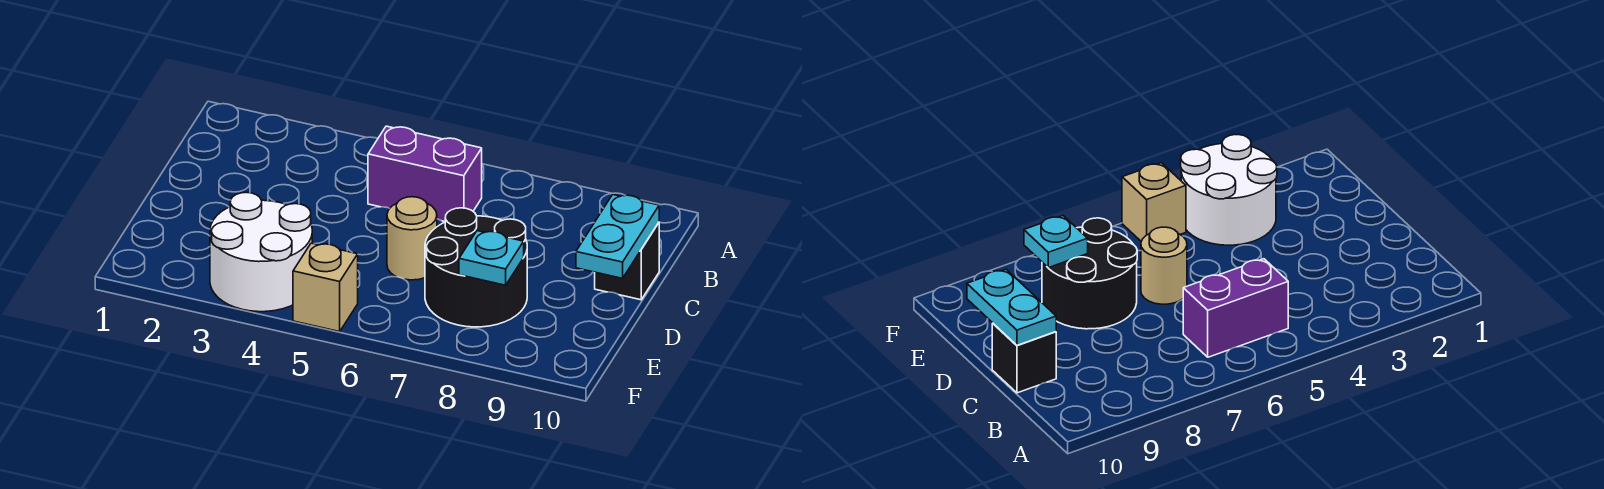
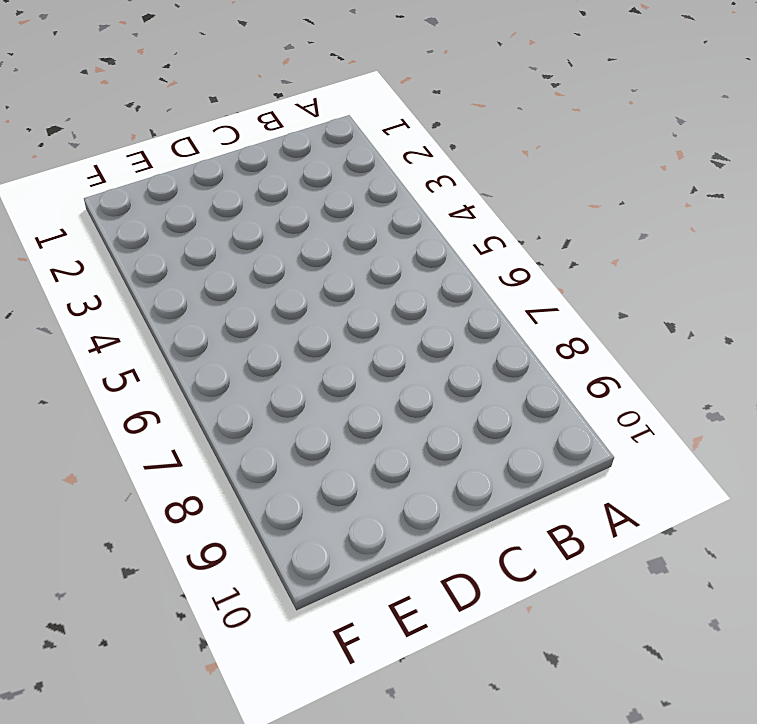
none -> purple brick B5:B6 level 1
none -> black brick C10 level 1

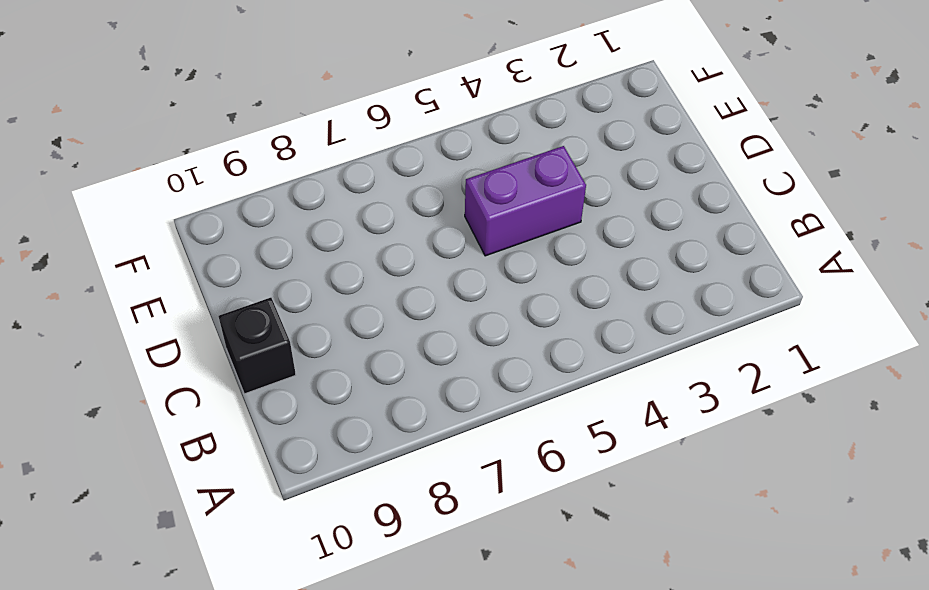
purple brick D4:D5 level 1 -> purple brick B5:B6 level 1
none -> tan round brick D6 level 1
none -> black round brick D7:E8 level 1

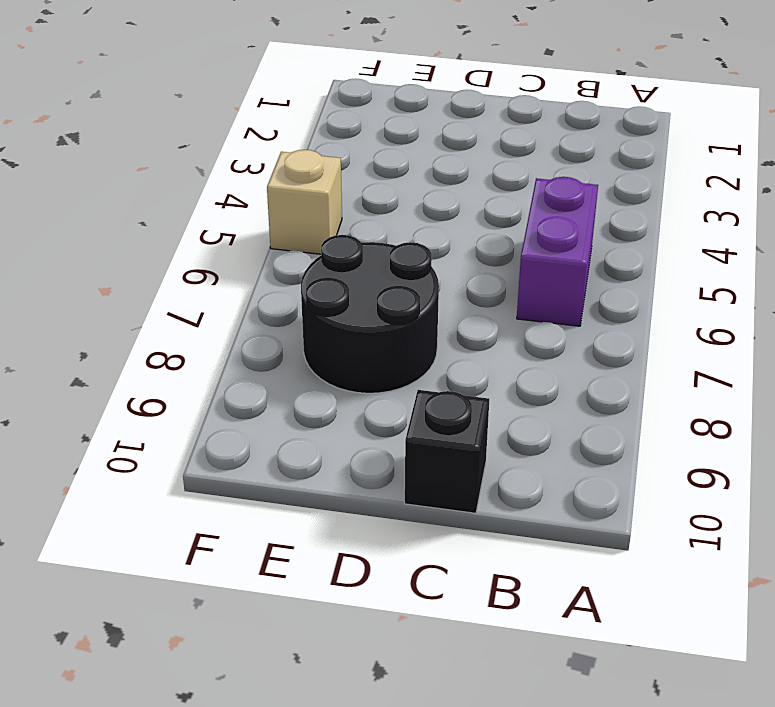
none -> tan round brick D6 level 1
none -> white round brick E3:F4 level 1

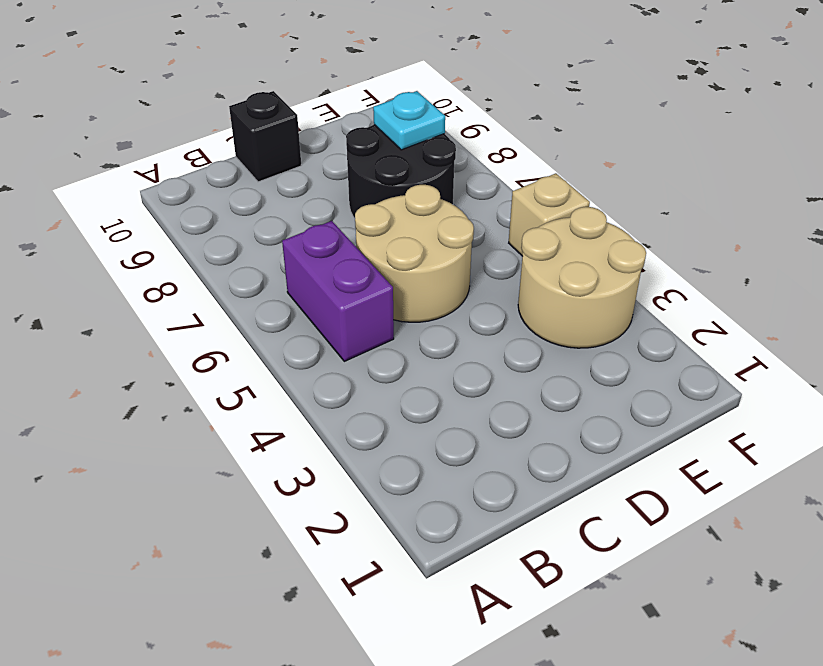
tan round brick C5:D6 level 1 -> tan round brick D6 level 1
tan round brick E3:F4 level 1 -> white round brick E3:F4 level 1
none -> cyan plate C10:D10 level 2

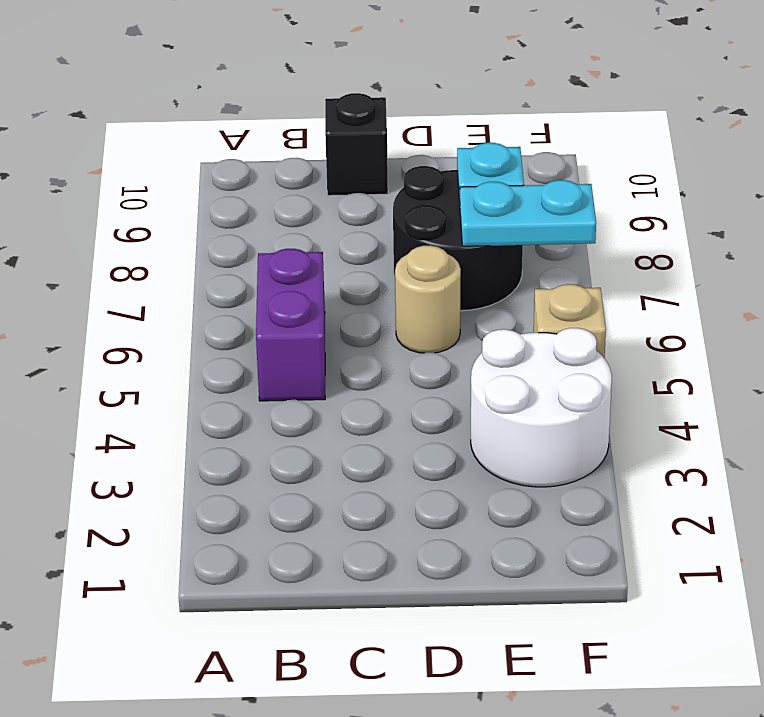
cyan plate E7:F7 level 2 -> cyan plate C10:D10 level 2

